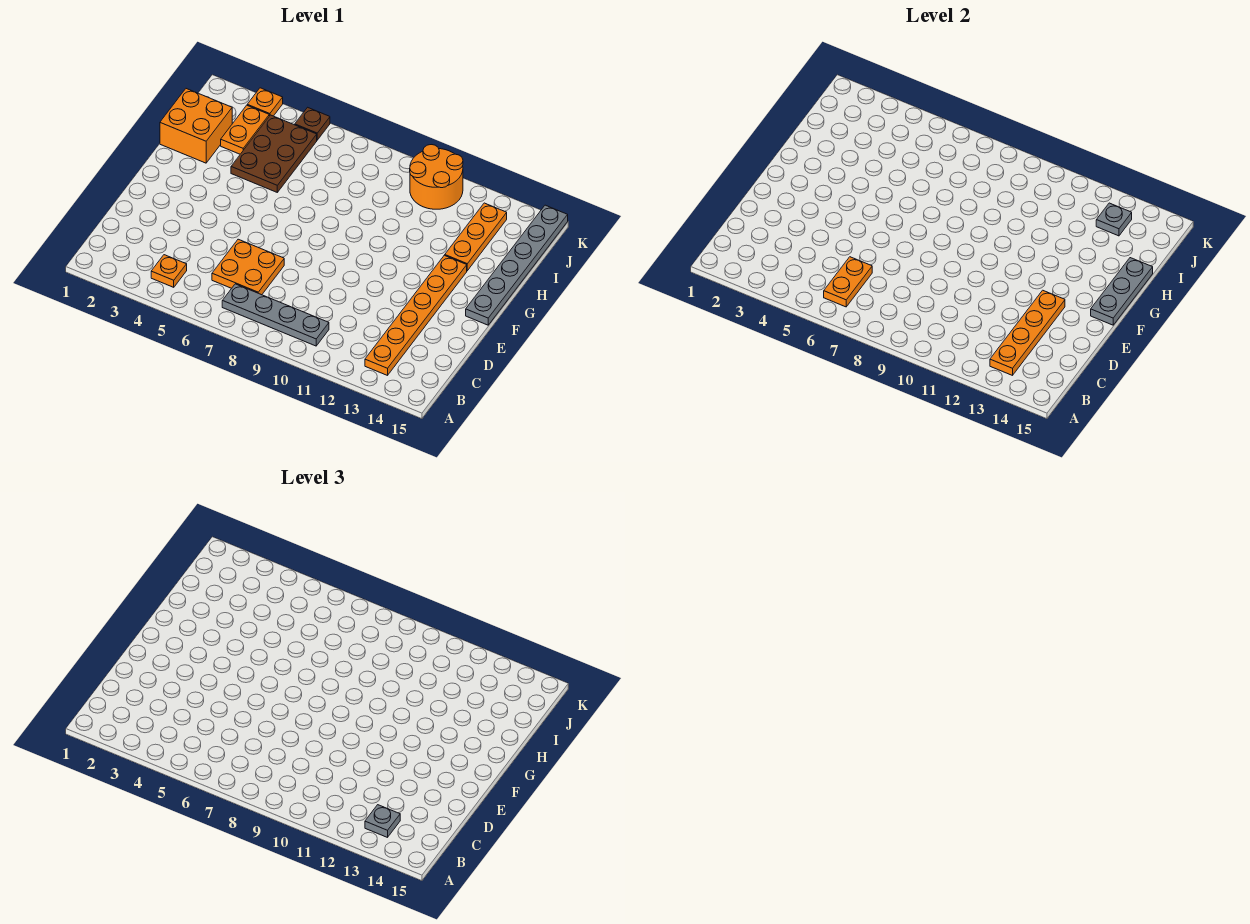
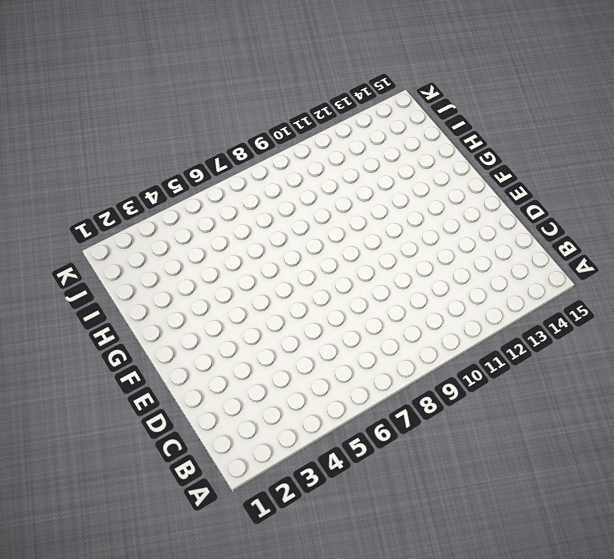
none -> orange plate B4 level 1
none -> grey plate B7:B10 level 1
none -> orange plate B13:G13 level 1

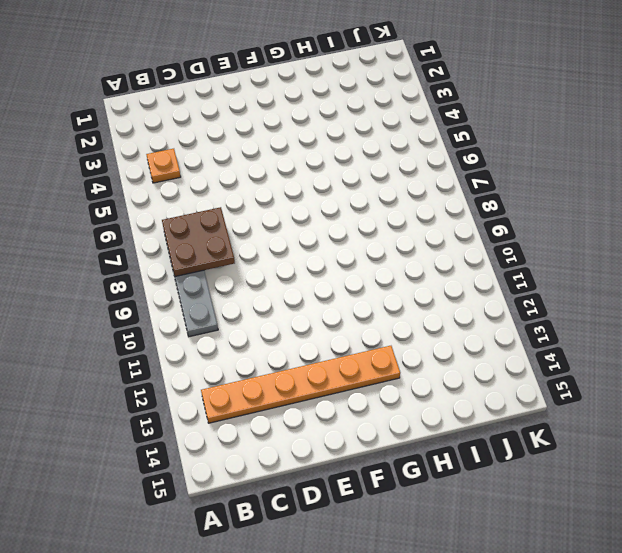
brown plate B7:C8 level 2 -> none
none -> orange plate C6:D7 level 1
none -> grey plate F15:K15 level 1
none -> orange brick H1:I2 level 1

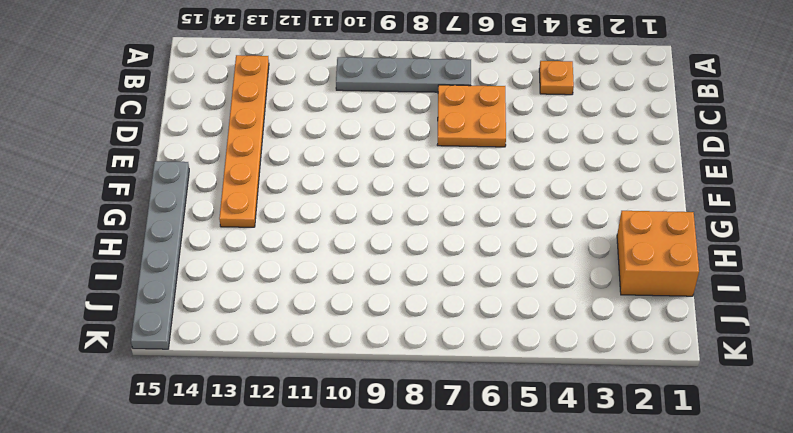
none -> brown plate H4:J5 level 1
none -> orange plate H13:J13 level 1
none -> orange plate I3:J3 level 1

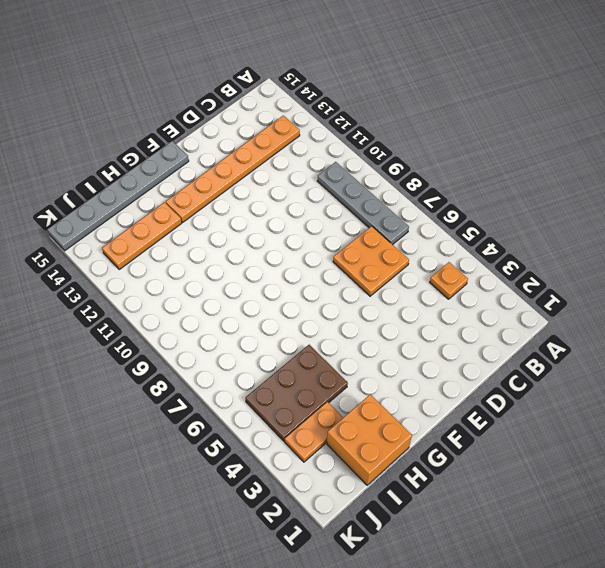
none -> orange round brick J10:K11 level 1
none -> orange plate K3 level 1
none -> brown plate K5 level 1

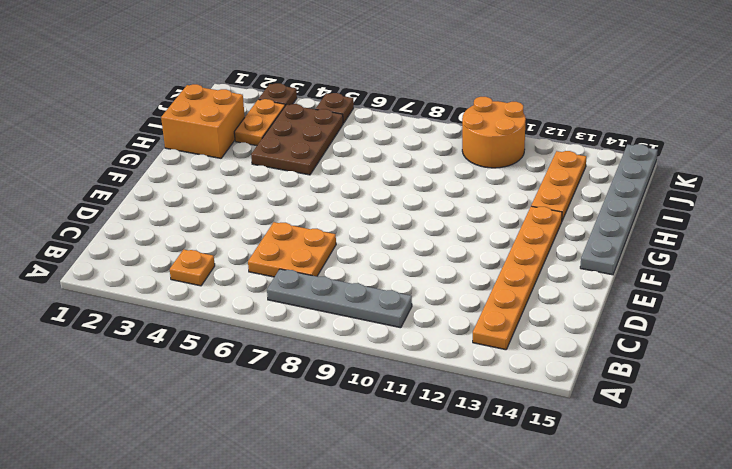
brown plate K3 level 1 -> orange plate K3 level 1
none -> orange plate B6:C6 level 2
none -> orange plate B13:E13 level 2
none -> grey plate F15:H15 level 2

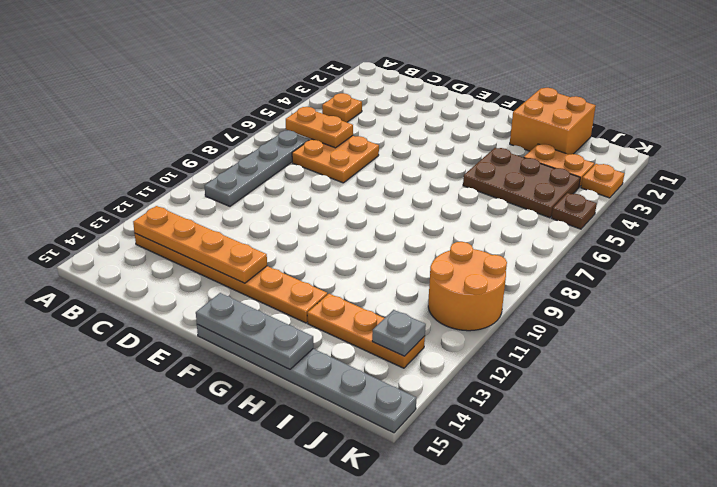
none -> grey plate B13 level 3

